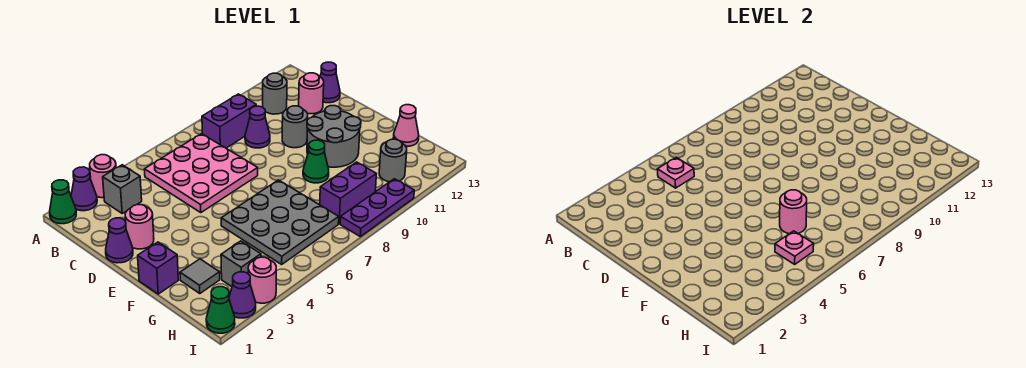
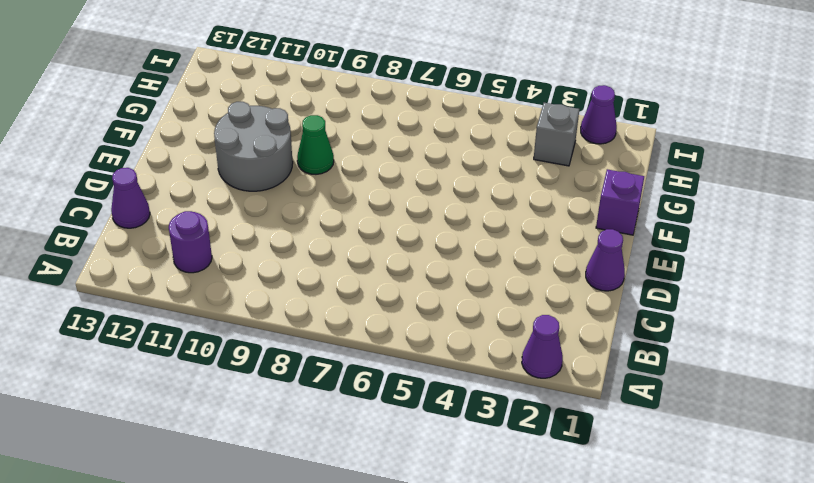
purple round brick B11 level 1 -> grey round brick B11 level 1
none -> green cone A1 level 1
none -> pink round brick A3 level 1
none -> grey brick B3 level 1

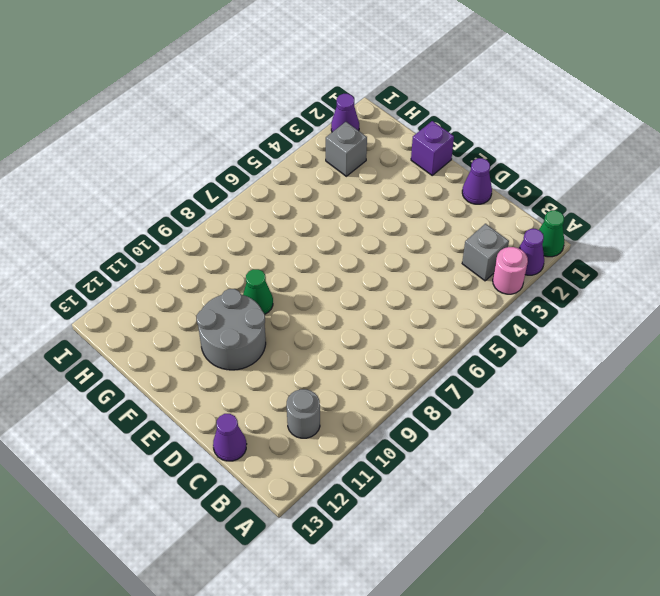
none -> pink plate B5:D7 level 1
none -> purple brick B8:B9 level 1
none -> purple cone C9 level 1

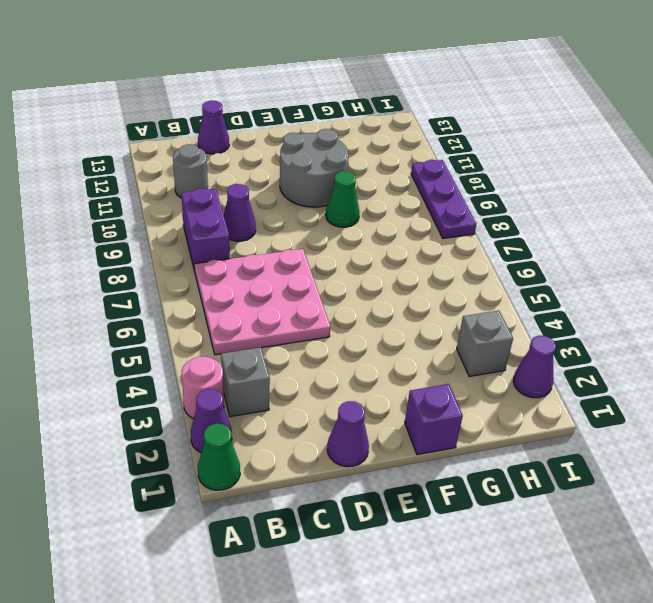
none -> pink round brick C12 level 1
none -> pink round brick D2 level 1
none -> grey round brick D10 level 1

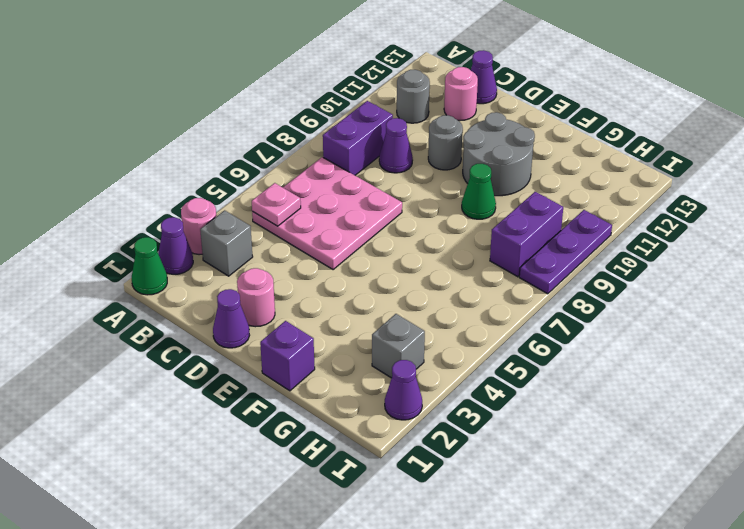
none -> grey plate F5:H7 level 1
none -> grey tile G2 level 1
none -> pink cone G13 level 1

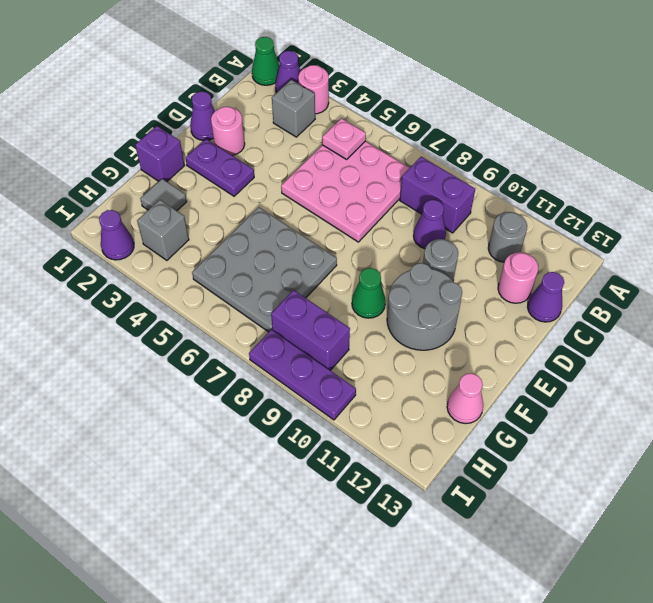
purple plate E2:E3 level 1 -> none
none -> grey round brick H11 level 1
none -> green cone I1 level 1
none -> pink round brick I3 level 1

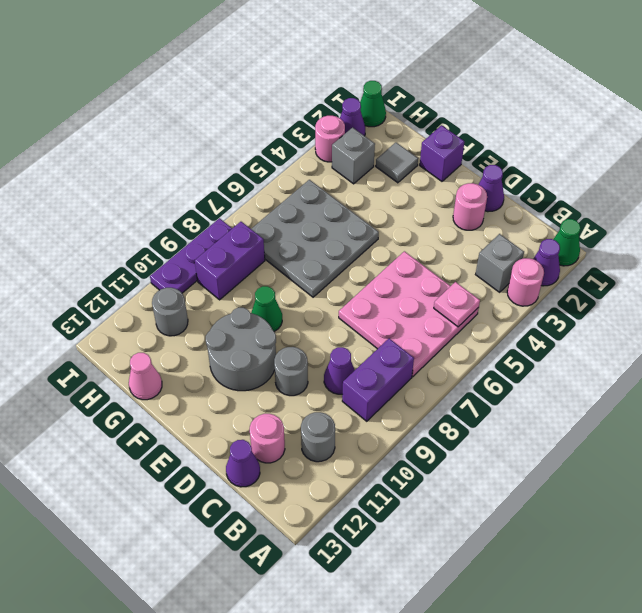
none -> pink round brick G6 level 2
none -> pink plate H5 level 2

